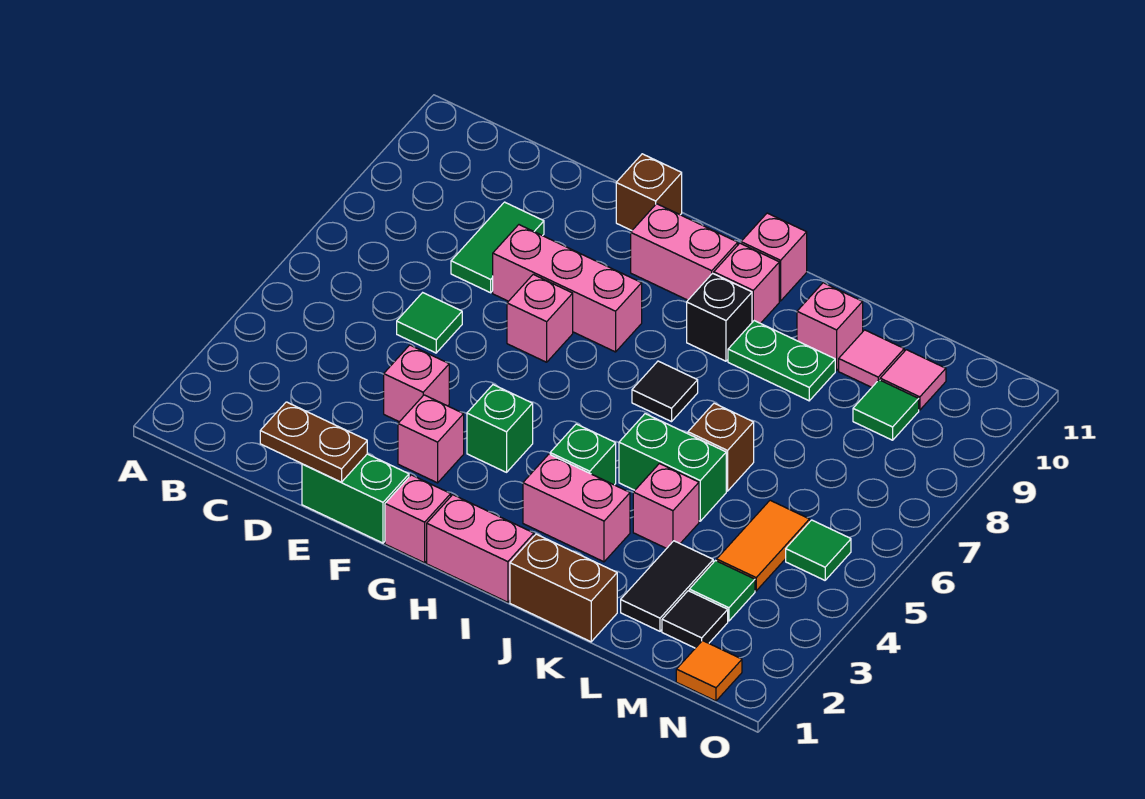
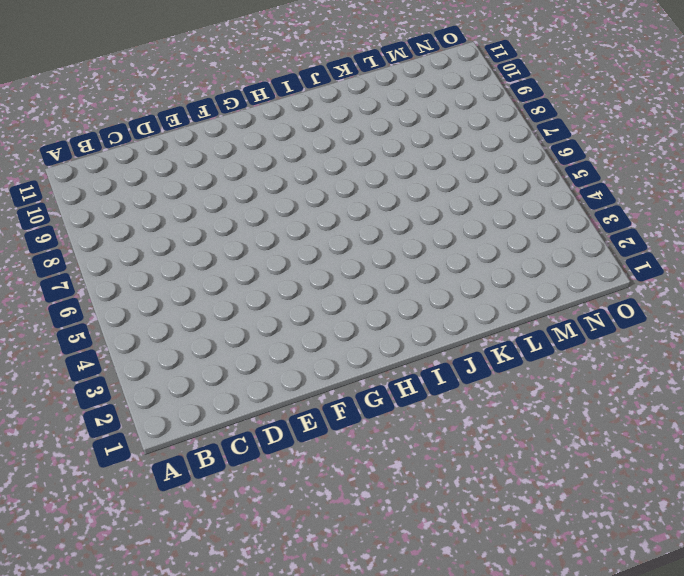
none -> green tile D6 level 1
none -> green tile D8:D9 level 1
none -> green brick E1:F1 level 1
none -> pink brick E4 level 1

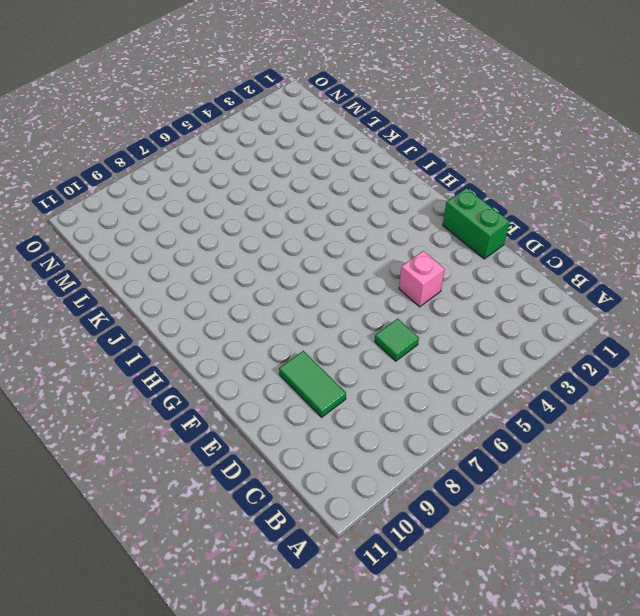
green tile D9:E9 level 1 -> green tile D8:D9 level 1
none -> pink brick E8:G8 level 1
none -> pink brick F3 level 1
none -> pink brick F7 level 1
none -> brown brick F11 level 1

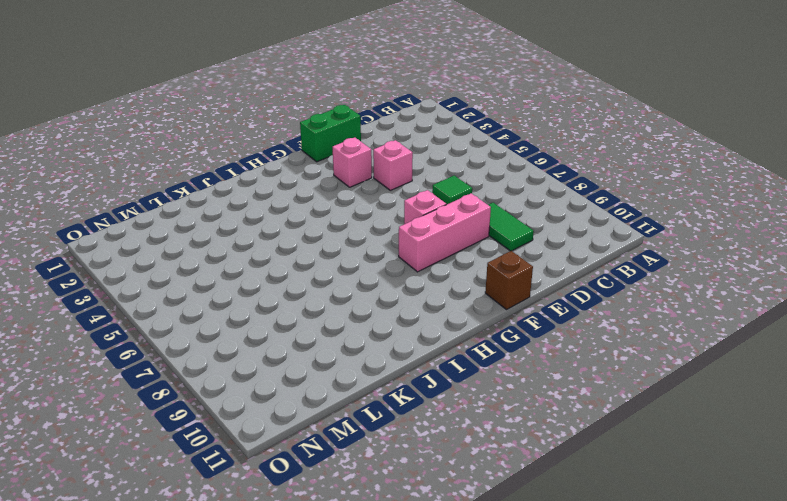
none -> pink brick G1 level 1
none -> green brick G4 level 1
none -> pink brick G10:H10 level 1
none -> pink brick H1:I1 level 1

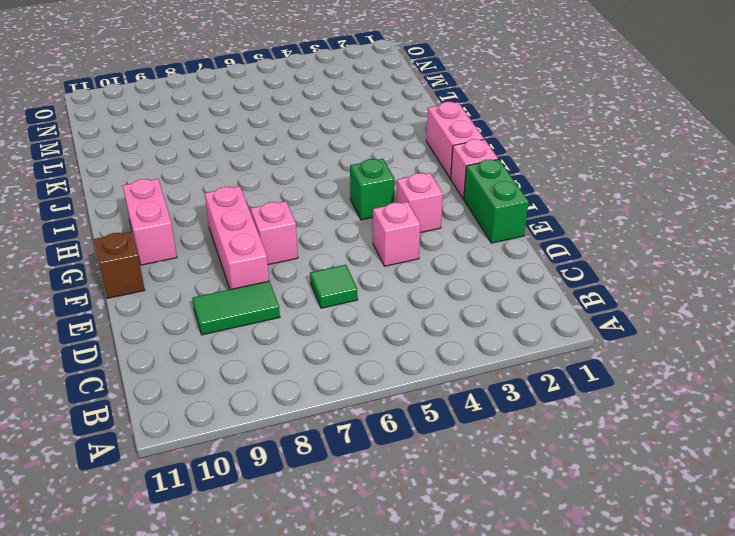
none -> pink brick I3:J3 level 1
none -> green brick I4 level 1
none -> black tile I7 level 1
none -> black brick I9 level 1

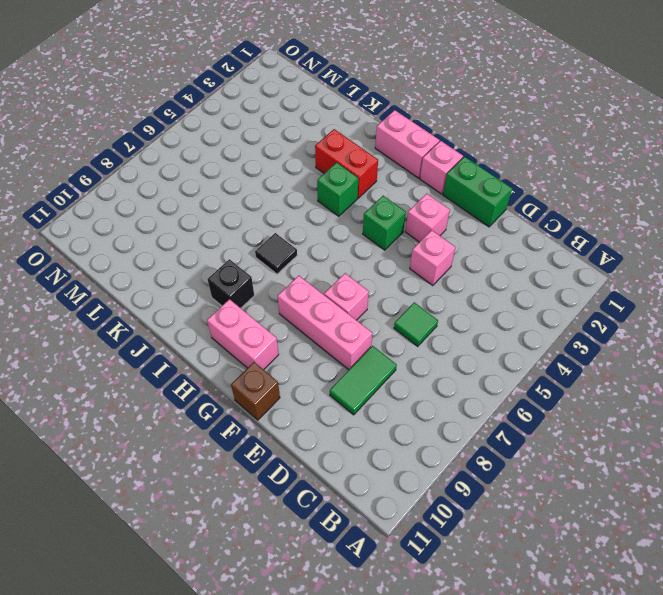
red brick I3:J3 level 1 -> pink brick I3:J3 level 1
none -> pink brick I10 level 1
none -> pink brick I11 level 1
none -> brown brick J1:K1 level 1
none -> green brick J5:K5 level 1

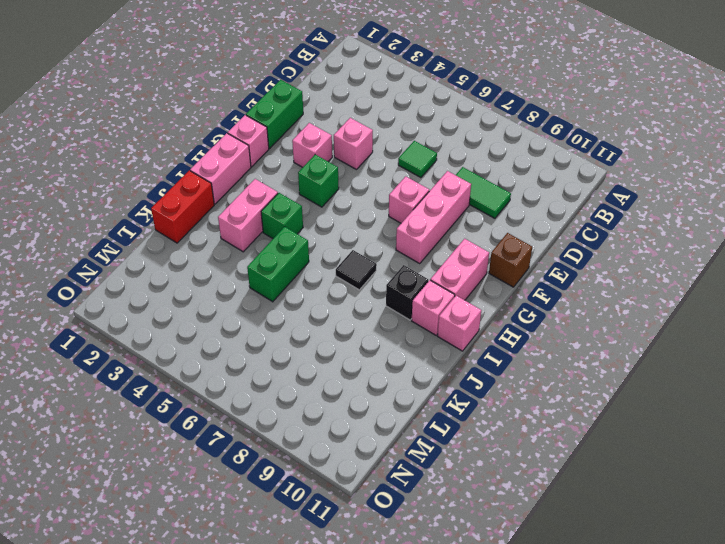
red brick J1:K1 level 1 -> brown brick J1:K1 level 1
none -> green plate J9:K9 level 1
none -> pink brick K4 level 1
none -> brown brick K6 level 1
none -> pink brick K10 level 1

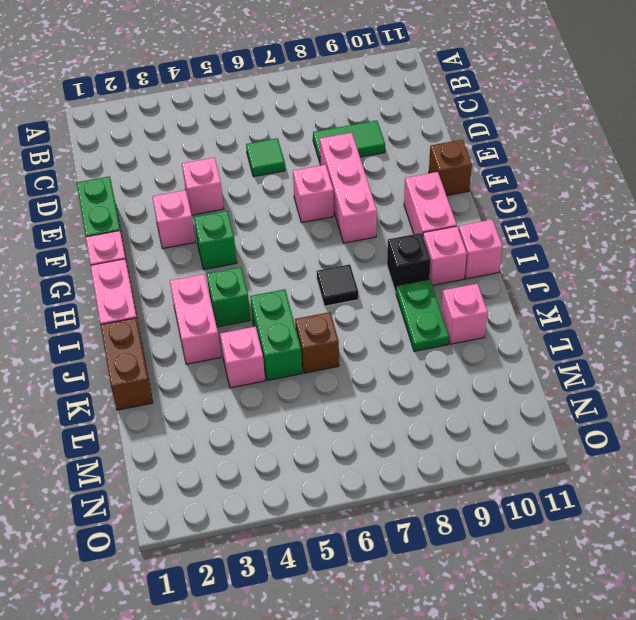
none -> black tile L2:L3 level 1
none -> pink tile L10 level 1
none -> black tile M2 level 1
none -> green tile M3 level 1

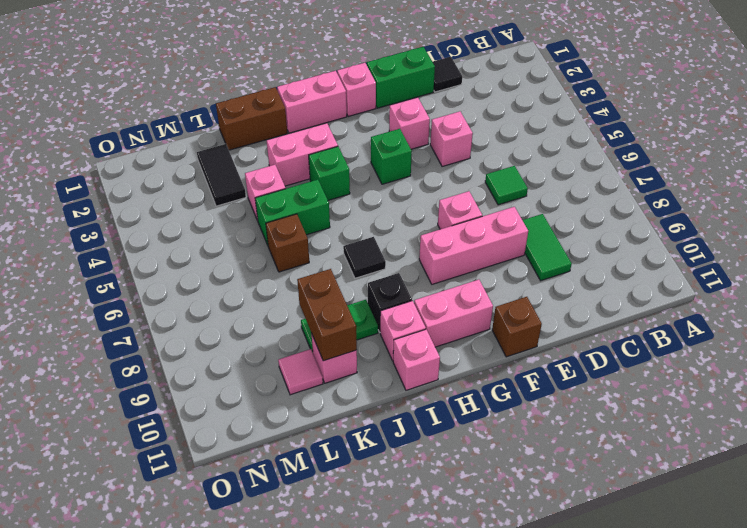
black tile D1 level 1 -> black tile M2 level 1
brown brick K9:K10 level 2 -> none
none -> green tile M3 level 1
none -> orange tile M4:M5 level 1
none -> green tile M9 level 1
none -> pink tile M10 level 1

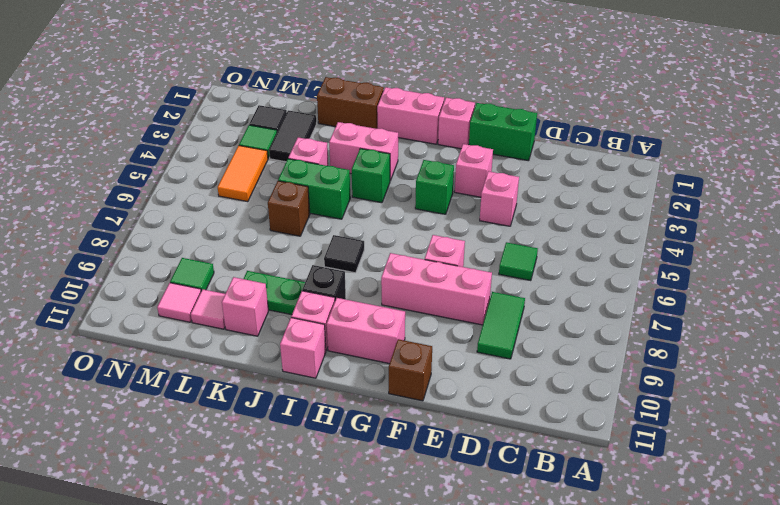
none -> orange tile N1 level 1
none -> green tile N5 level 1
none -> brown plate D1:E1 level 2

